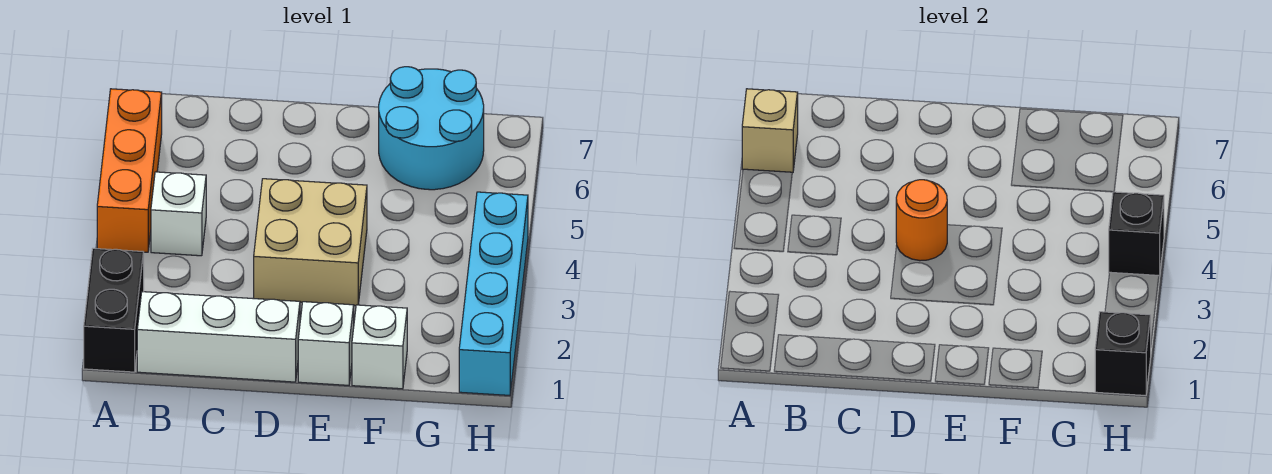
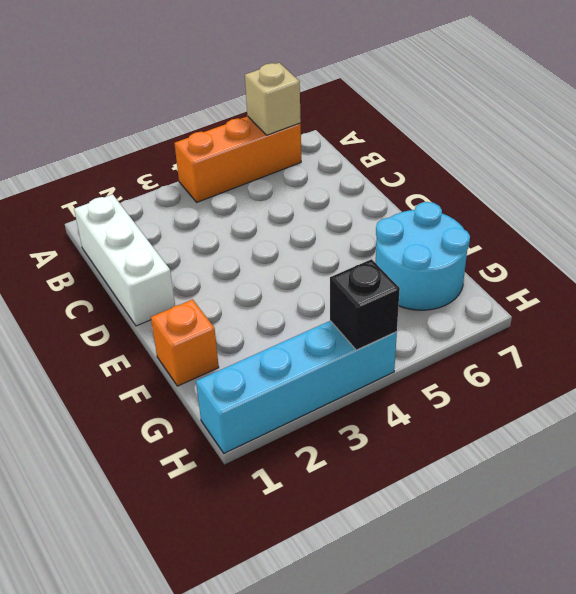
orange brick F1 level 1 -> white brick F1 level 1
none -> black brick A1:A2 level 1
none -> white brick B4 level 1
none -> tan brick D3:E4 level 1

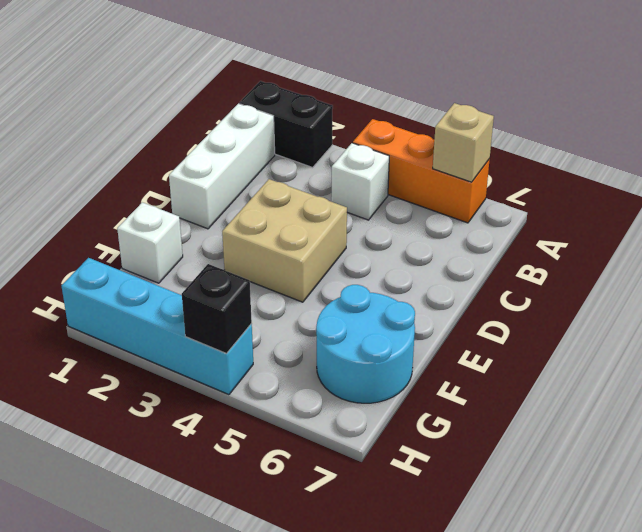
none -> white brick E1 level 1
none -> orange round brick D4 level 2
none -> black brick H1 level 2

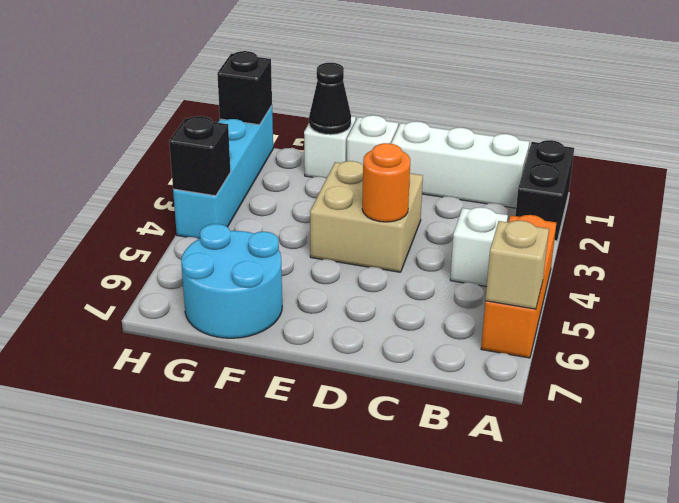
black cone F1 level 2 -> none

